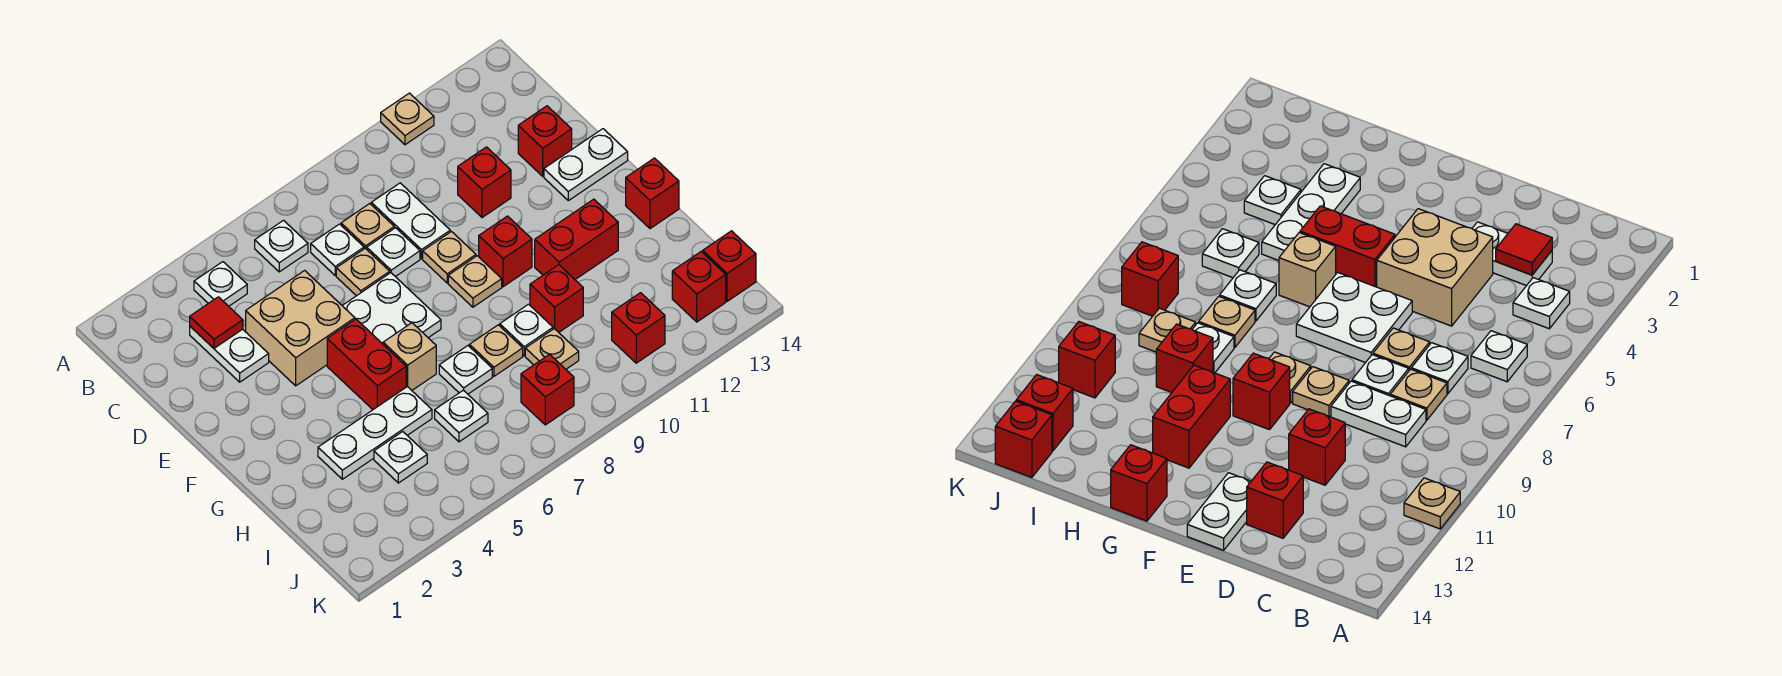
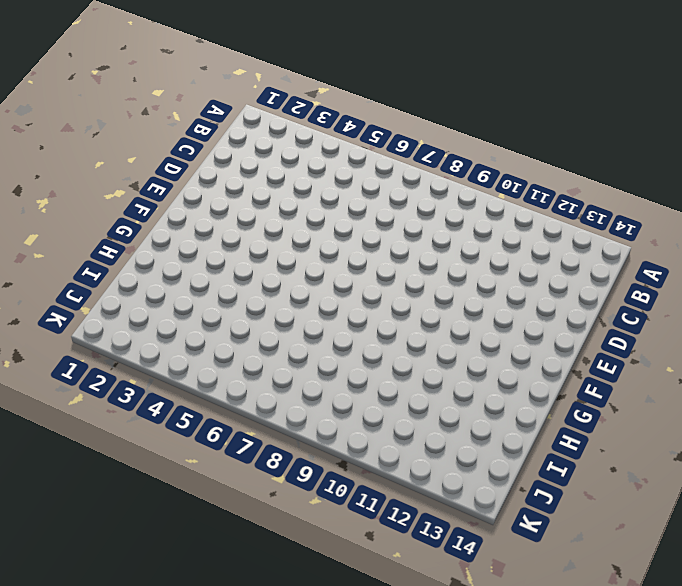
none -> tan plate A11 level 1
none -> white plate B4 level 1
none -> white plate B6 level 1
none -> white plate C3:D3 level 1

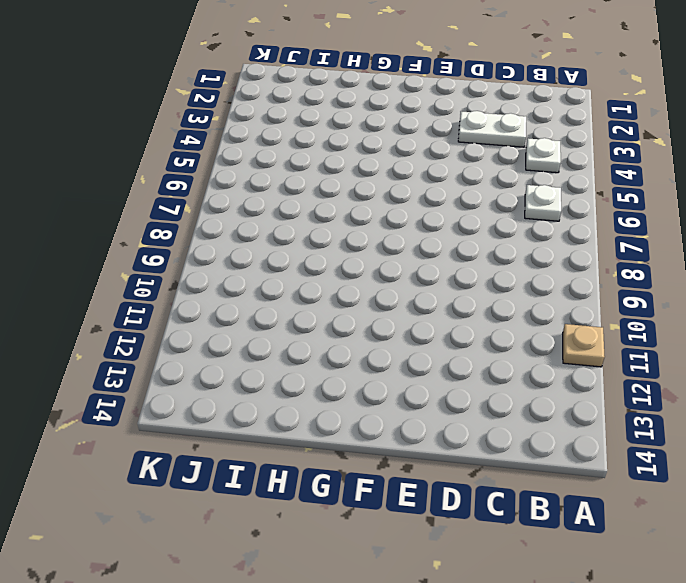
none -> white plate C7 level 1
none -> tan plate C8 level 1
none -> white plate C9:D9 level 1
none -> tan brick D4:E5 level 1

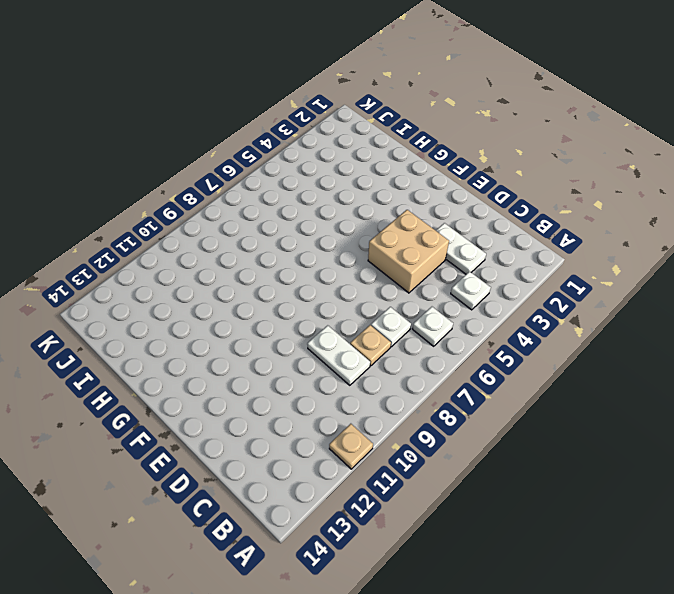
none -> tan plate D7 level 1
none -> white plate D8 level 1
none -> red brick D11 level 1
none -> red brick D13 level 1

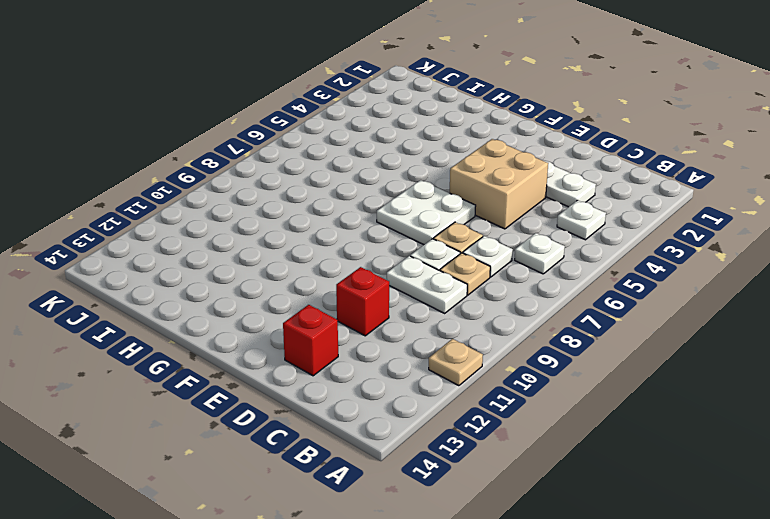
none -> tan plate E9 level 1
none -> white plate E13:E14 level 1
none -> red brick F5:G5 level 1
none -> tan plate F9 level 1

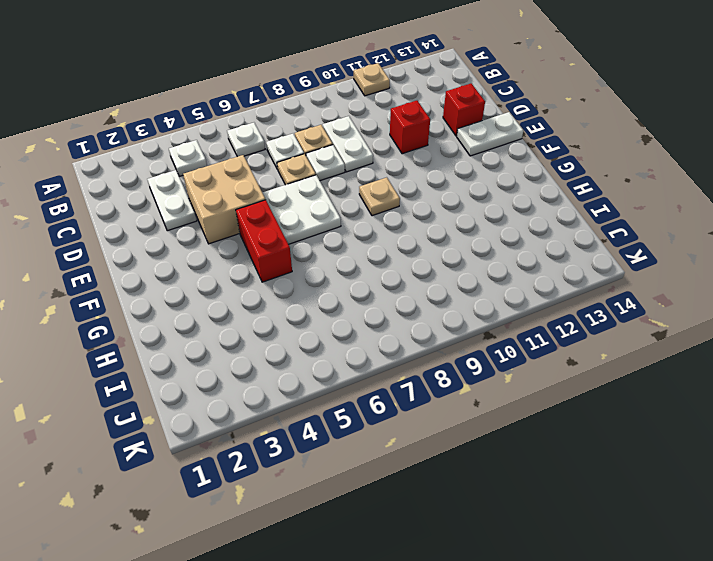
none -> tan plate E9 level 1
none -> red brick F10 level 1
none -> tan brick G6 level 1
none -> red brick G11:G12 level 1

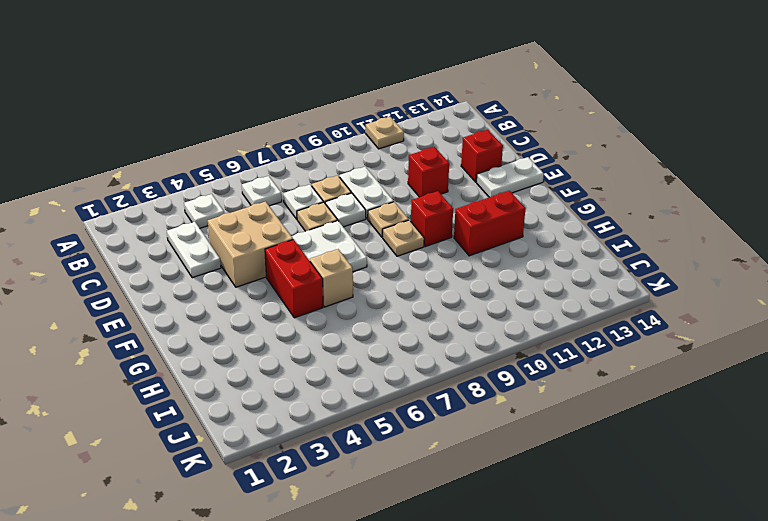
none -> red brick G14 level 1
none -> white plate H3:H5 level 1
none -> white plate H7 level 1
none -> tan plate H8 level 1

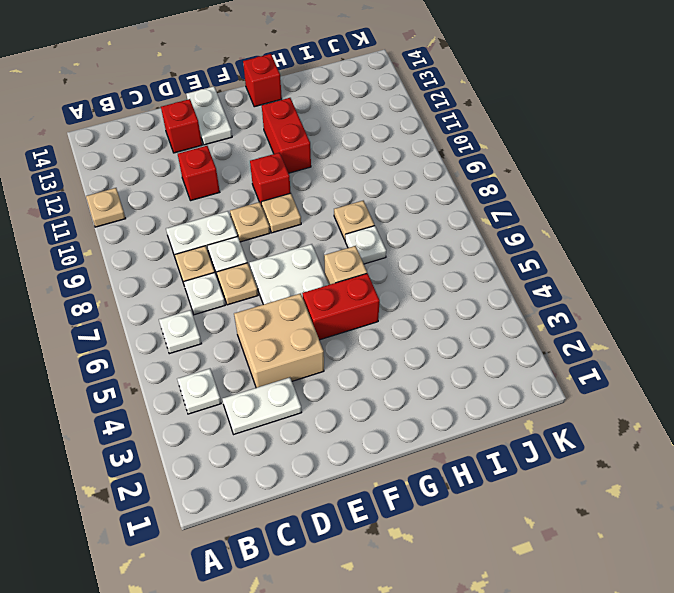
none -> white plate H3:H5 level 1
none -> white plate H9 level 1
none -> red brick H10 level 1
none -> white plate I4 level 1

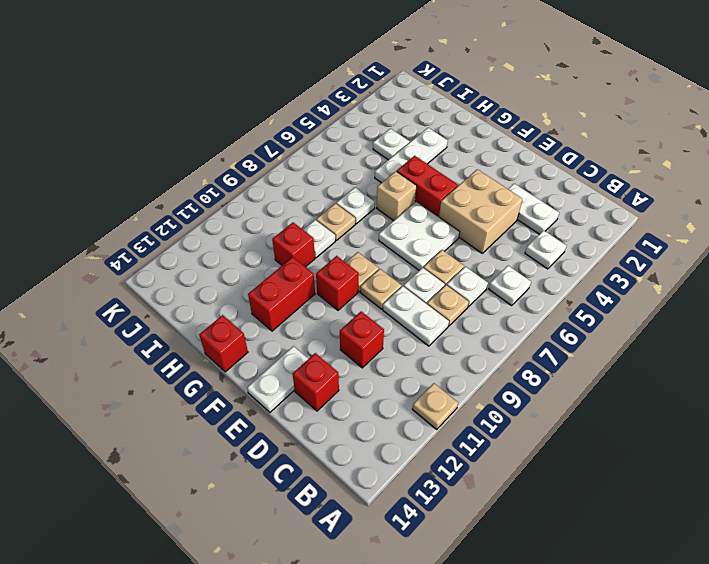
none -> white plate I6 level 1
none -> tan plate I9 level 1
none -> red brick J8 level 1
none -> red brick J11 level 1

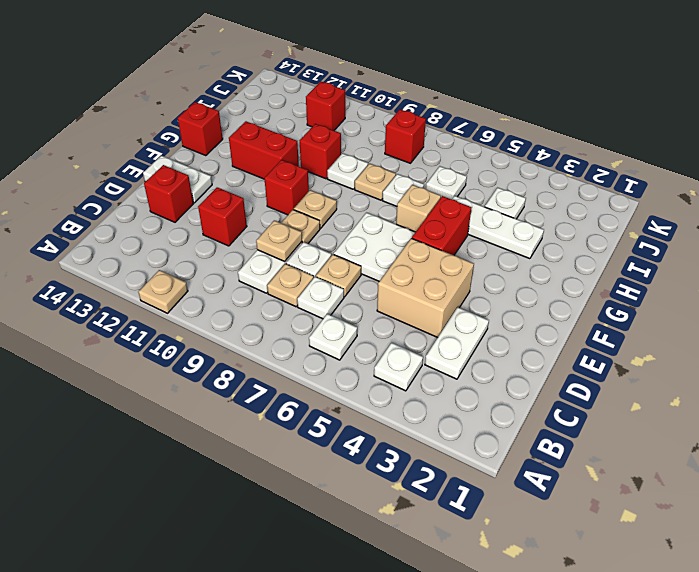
tan plate D9 level 2 -> tan plate I9 level 1
none -> red brick J13 level 1
none -> red brick J14 level 1
none -> red tile C3 level 2

